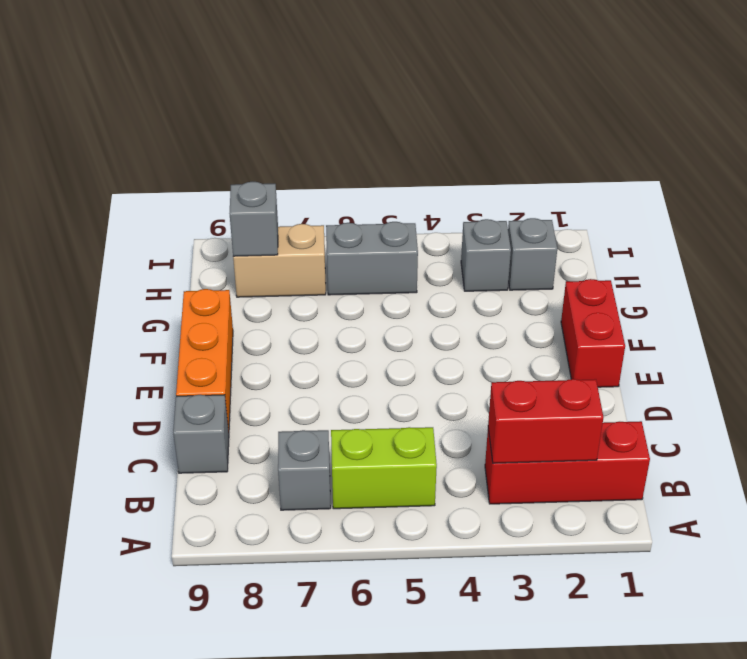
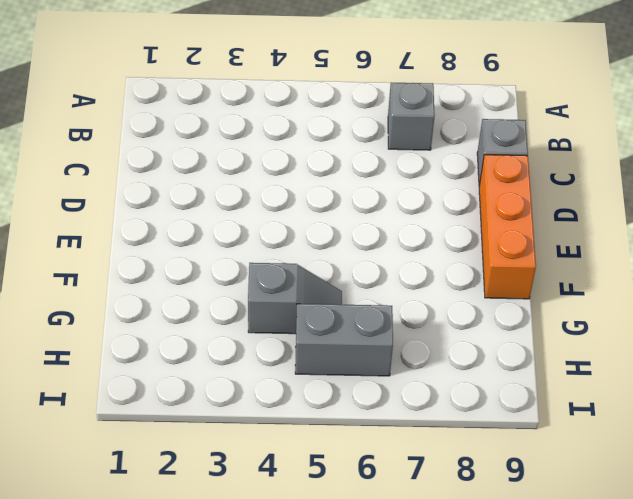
grey slope G4:G5 level 1 top 4 -> none
none -> red brick B1:B3 level 1
none -> lime brick B5:B6 level 1
none -> red brick E1:F1 level 1

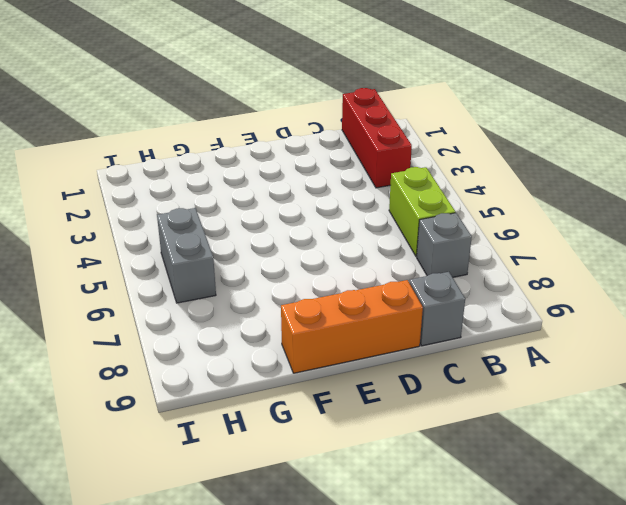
none -> red brick E1:F1 level 1
none -> grey brick H2 level 1
none -> grey brick H3 level 1

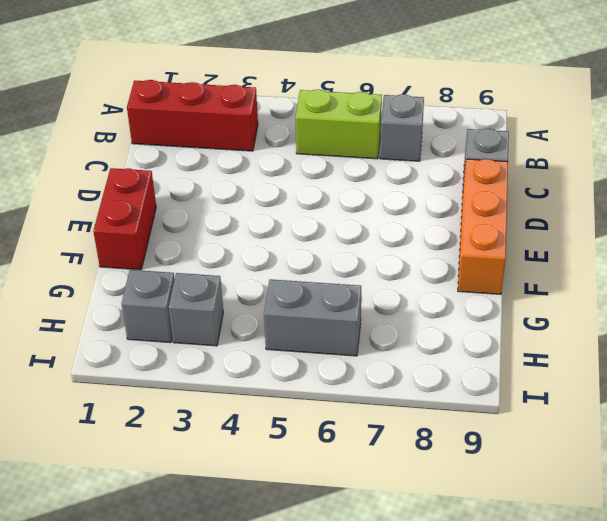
none -> tan brick H7:H8 level 1
none -> red brick B2:B3 level 2
none -> grey brick H8 level 2

